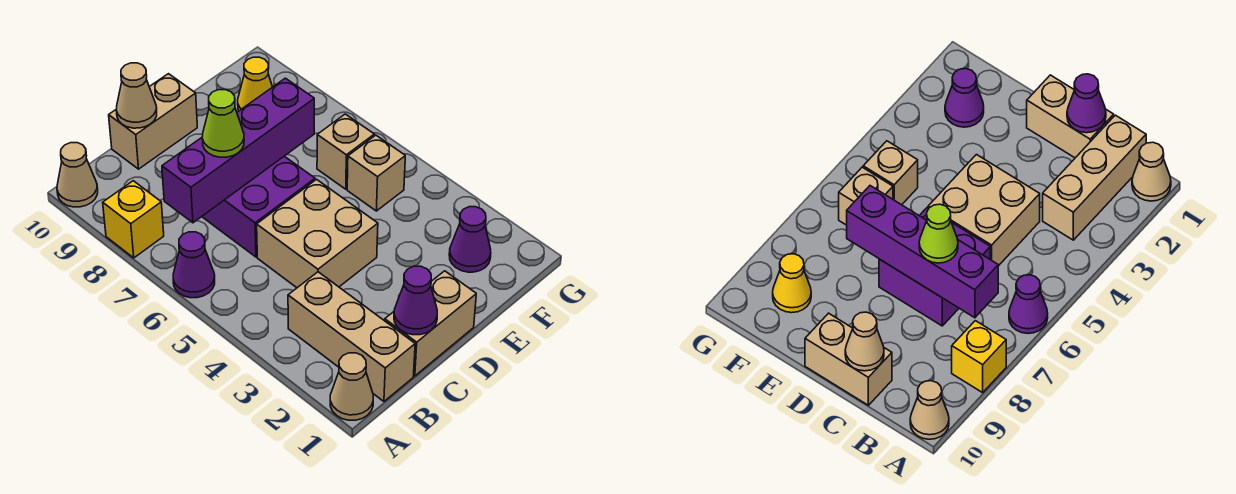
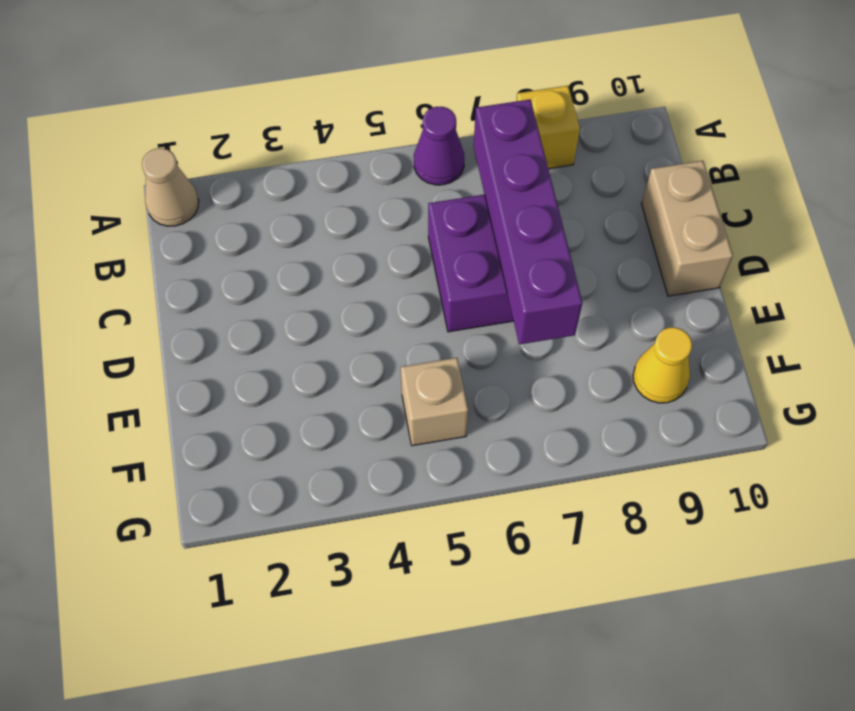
none -> tan cone A10 level 1
none -> tan brick B1:B3 level 1
none -> tan brick C1:D1 level 1

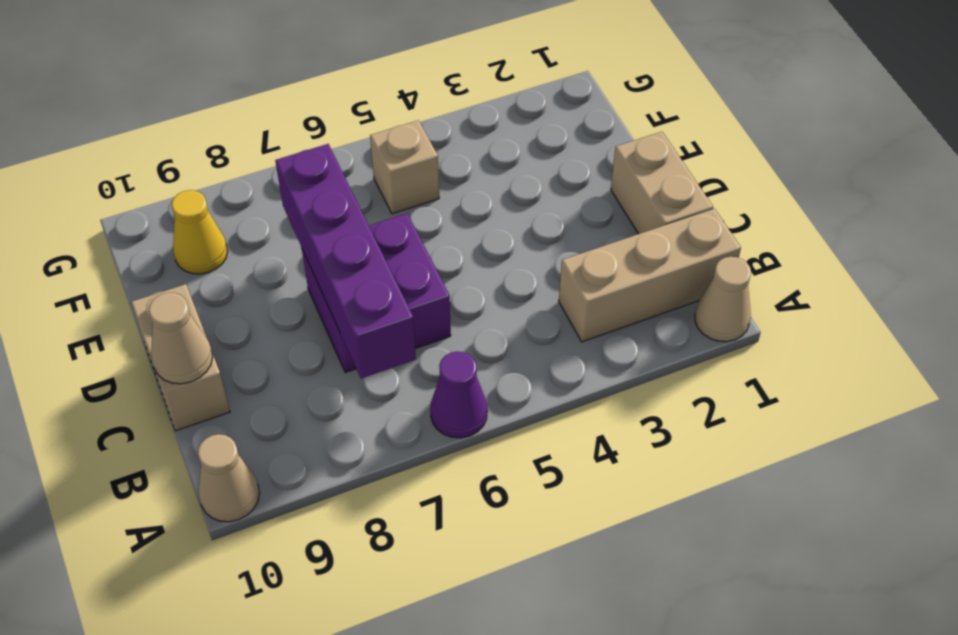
none -> yellow brick A8 level 1
none -> tan brick C4:D5 level 1
none -> purple cone F2 level 1

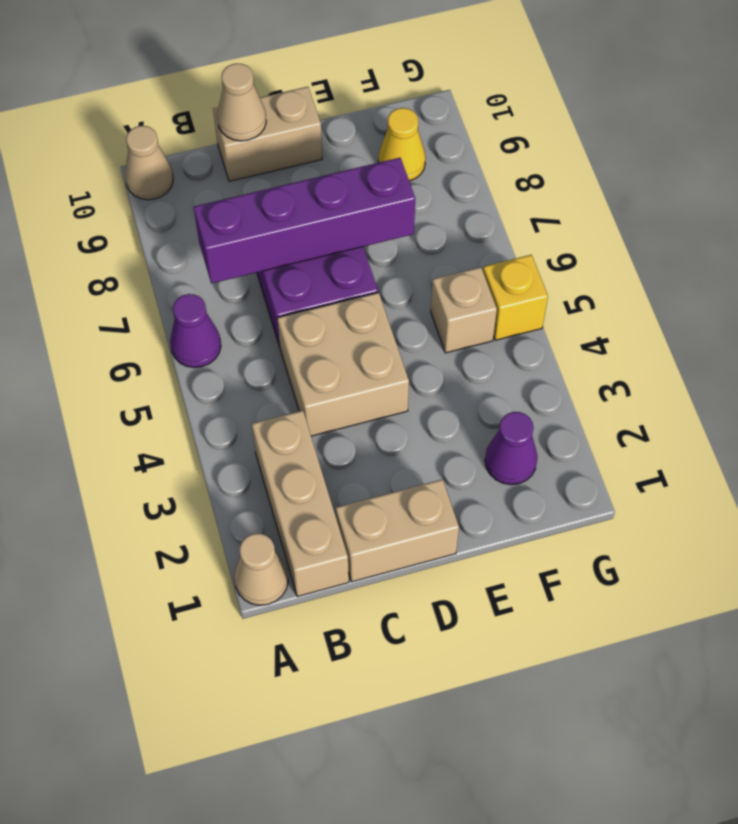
yellow brick G5 level 1 -> yellow brick A8 level 1
none -> tan brick F6 level 1
none -> purple cone C1 level 2
none -> lime cone C7 level 3

